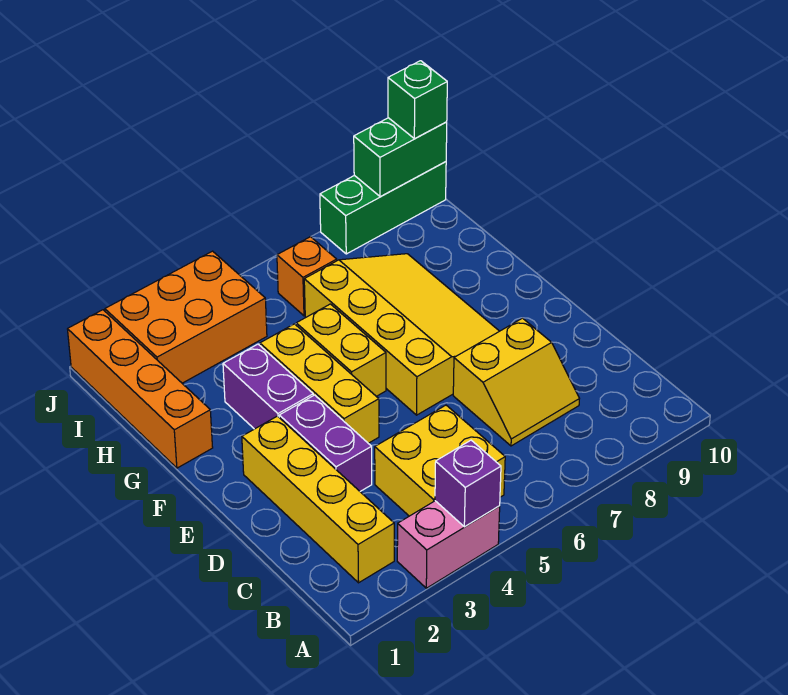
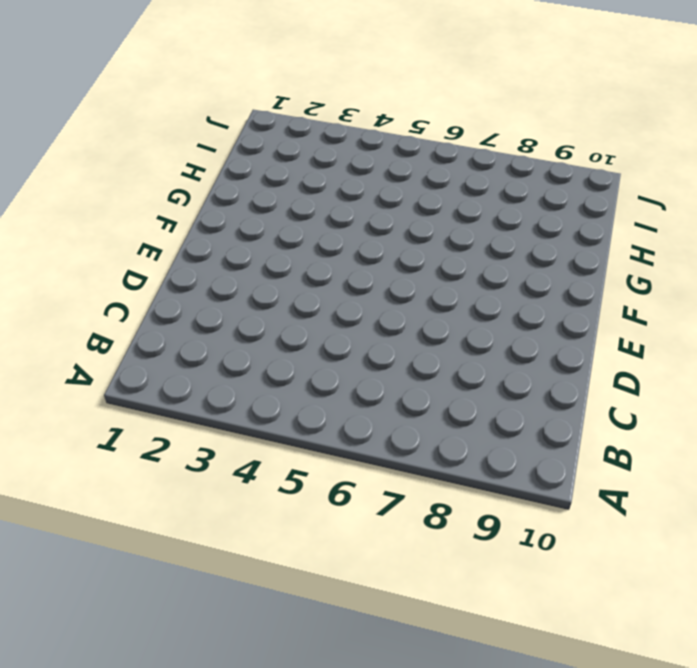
none -> pink brick A3:A4 level 1
none -> yellow brick B2:E2 level 1
none -> yellow brick B4:C5 level 1

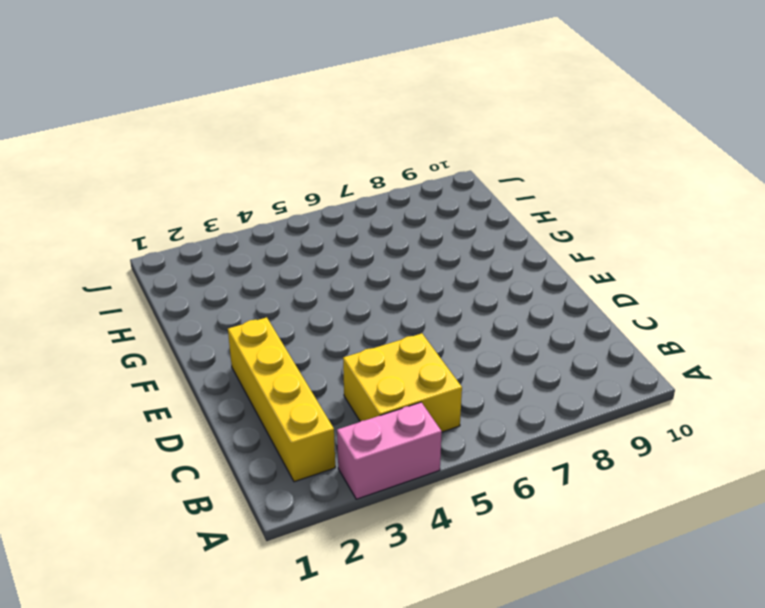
none -> yellow slope C7:D8 level 1 top D
none -> purple brick D3:E3 level 1
none -> yellow brick E4:G4 level 1

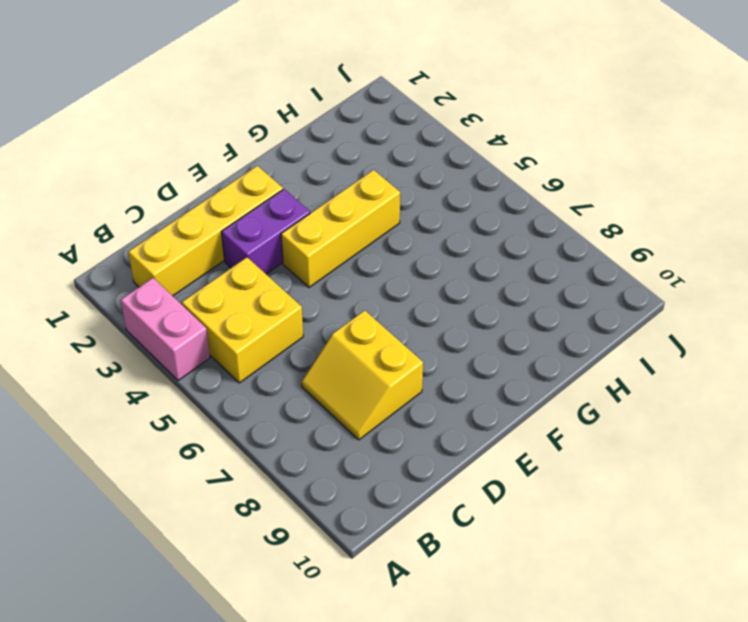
none -> yellow slope E6:H8 level 1 top 6
none -> purple brick F3:G3 level 1
none -> yellow brick F5:G5 level 1

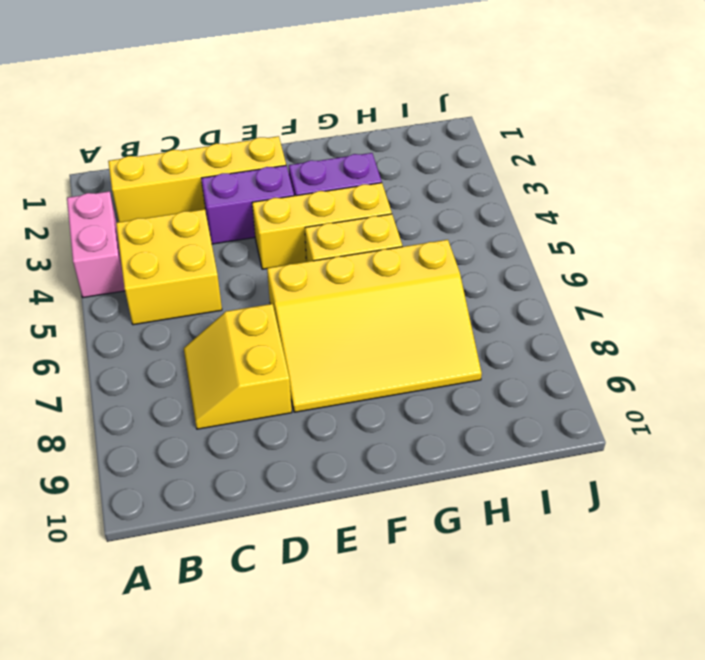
none -> orange brick G1:J1 level 1
none -> orange brick I2:J4 level 1
none -> orange brick I6 level 1

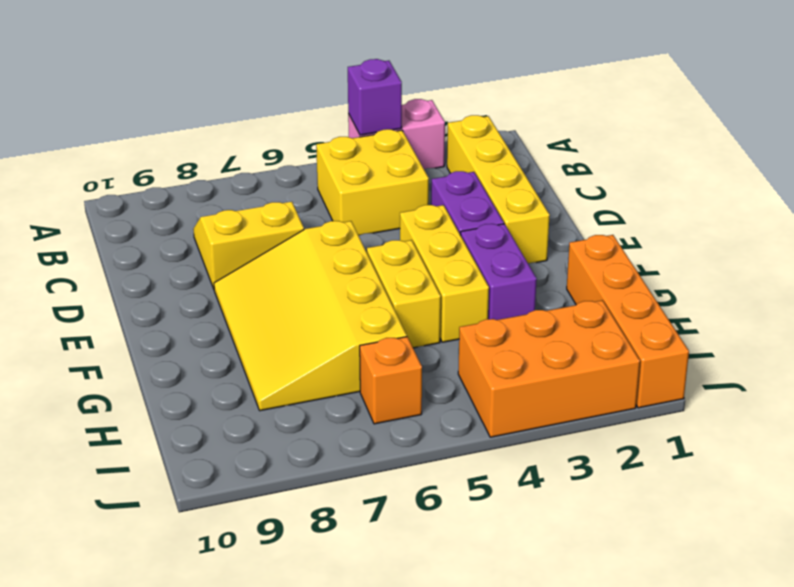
none -> green brick J8:J10 level 1
none -> green brick J9:J10 level 2
none -> green brick J10 level 3

